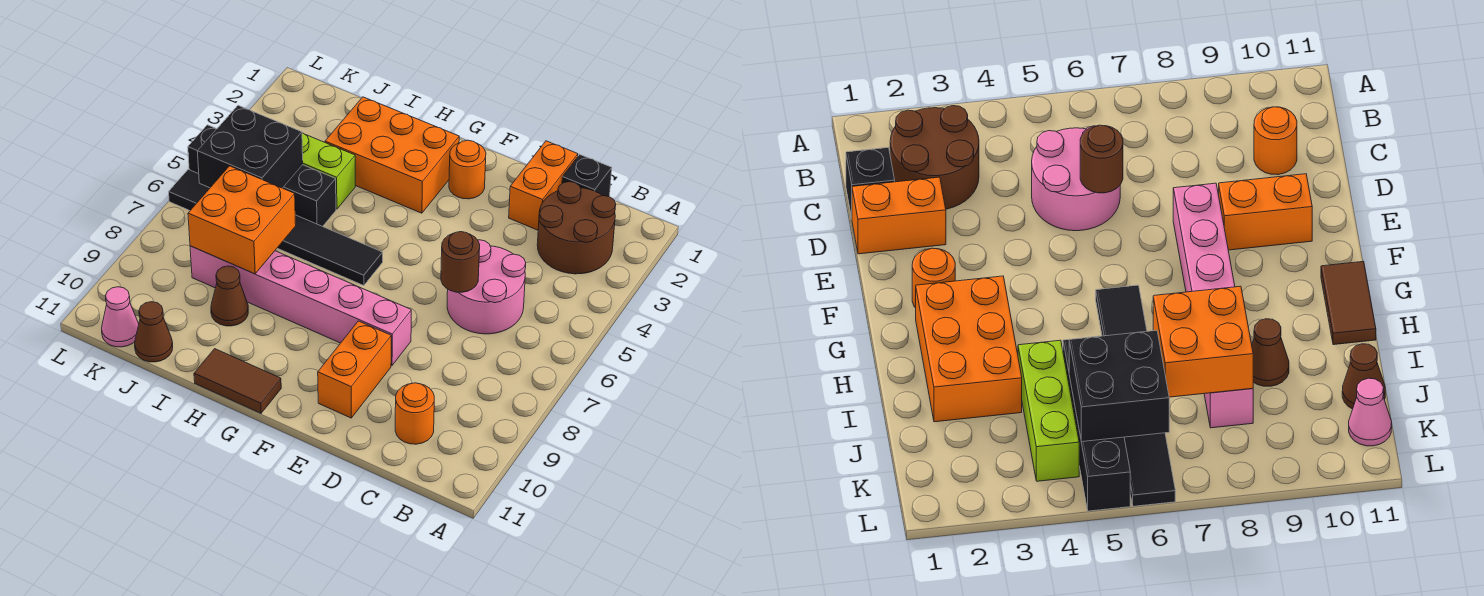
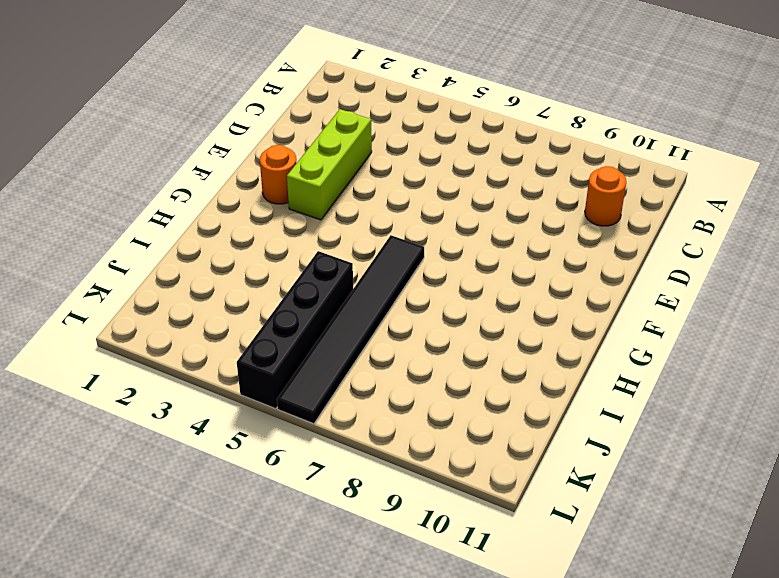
lime brick D3:F3 level 1 -> lime brick I4:K4 level 1
none -> brown round brick B2:C3 level 1
none -> black brick C1 level 1
none -> pink round brick C5:D6 level 1

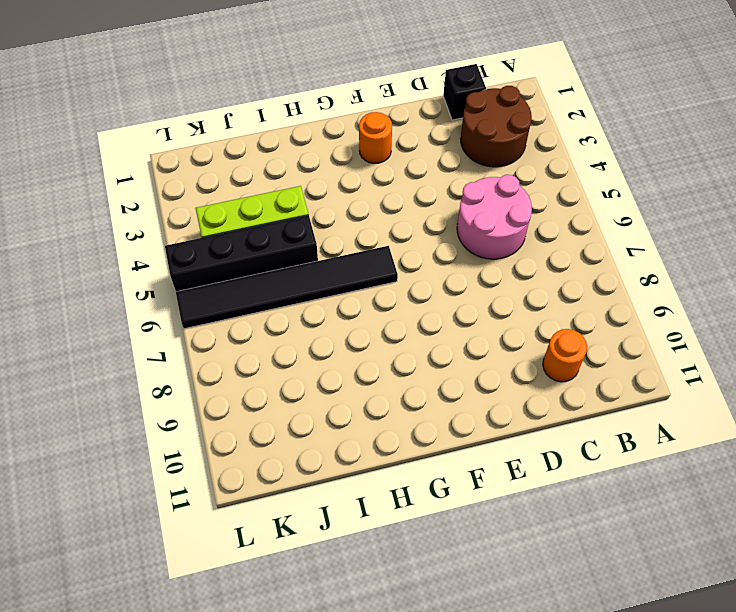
none -> orange brick D1:D2 level 1
none -> pink brick E8:J8 level 1
none -> orange brick E9:E10 level 1

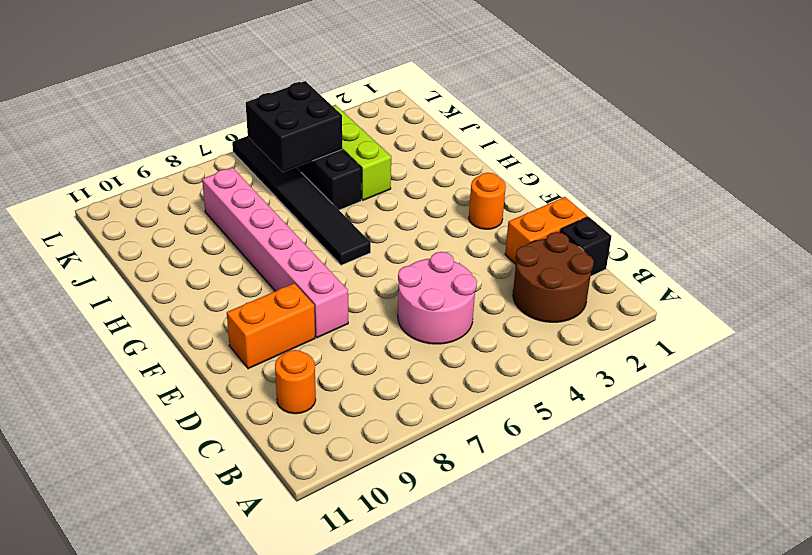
none -> orange brick G2:I3 level 1
none -> brown tile G11:H11 level 1
none -> brown cone I9 level 1

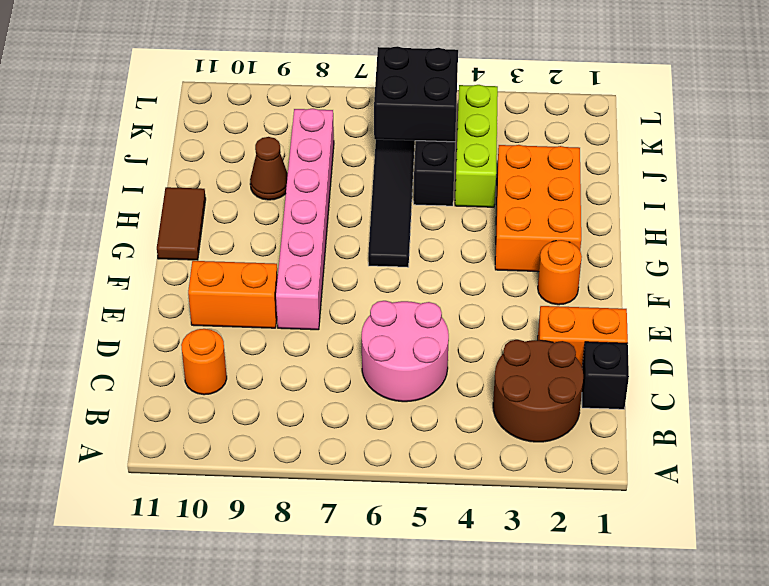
none -> brown cone J11 level 1
none -> pink cone K11 level 1
none -> brown round brick D6 level 2

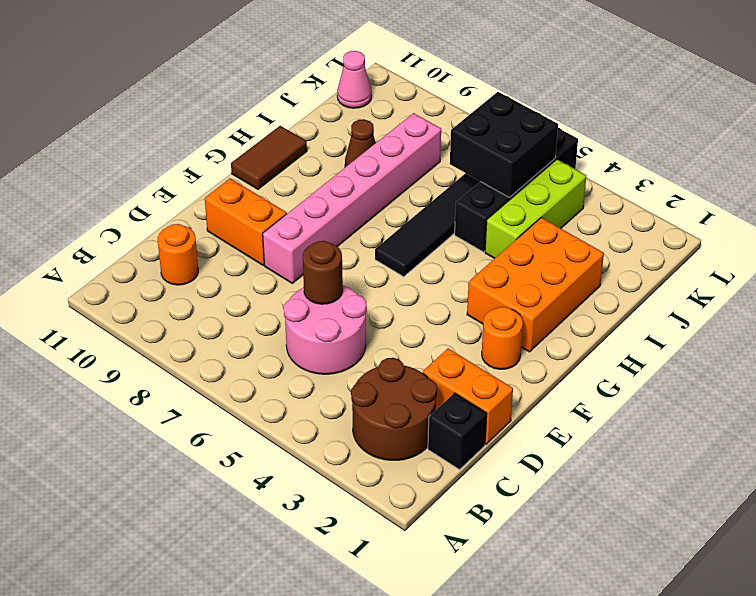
none -> brown cone J11 level 1
none -> orange brick I7:J8 level 2

